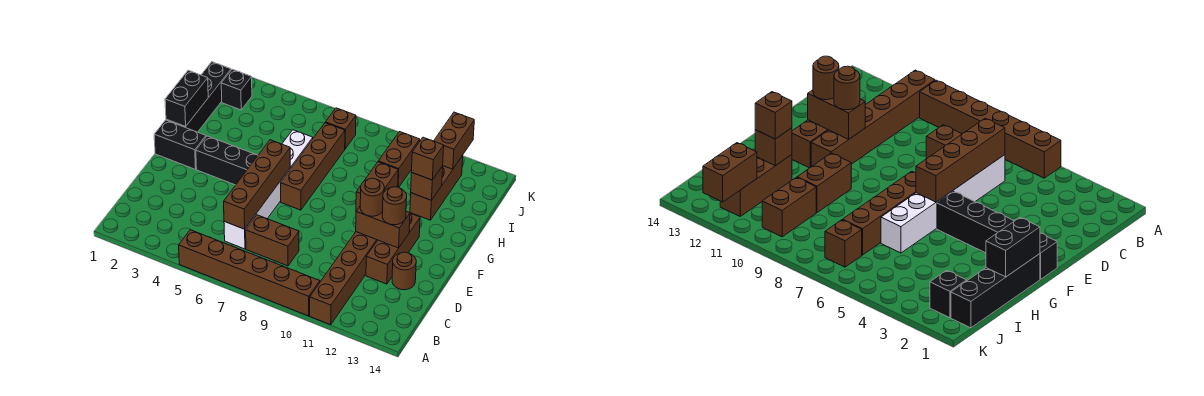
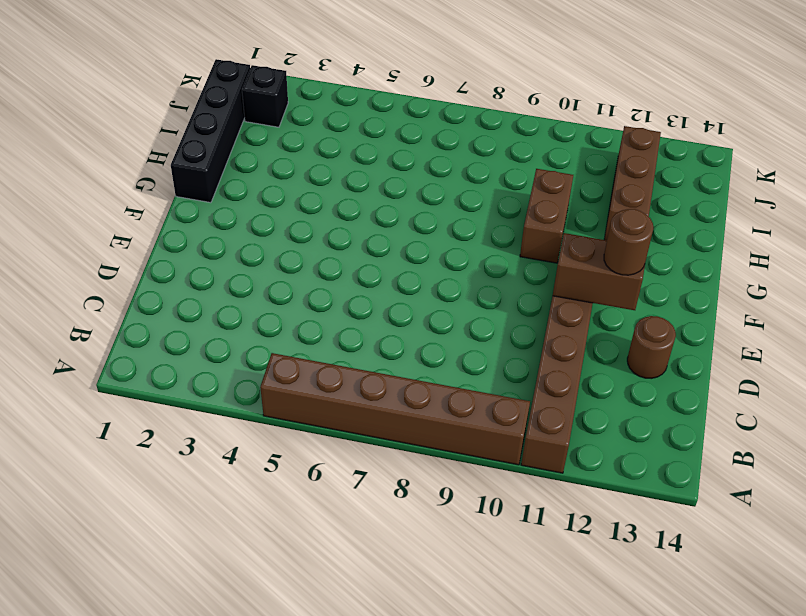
none -> white brick C6:H6 level 1
none -> brown brick C7:C8 level 1
none -> brown brick D12:F12 level 1

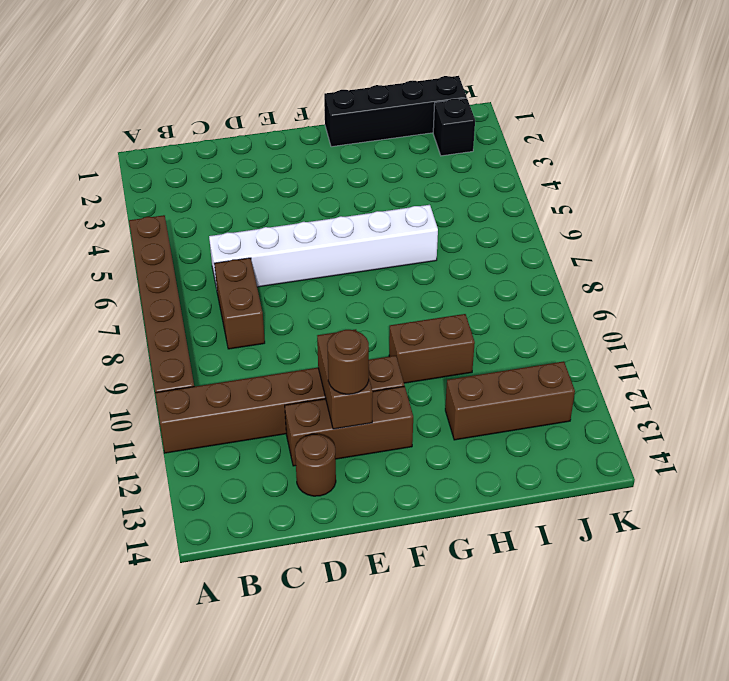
none -> black brick F1:F2 level 1
none -> black brick F3:F5 level 1
none -> brown brick F7:I7 level 1

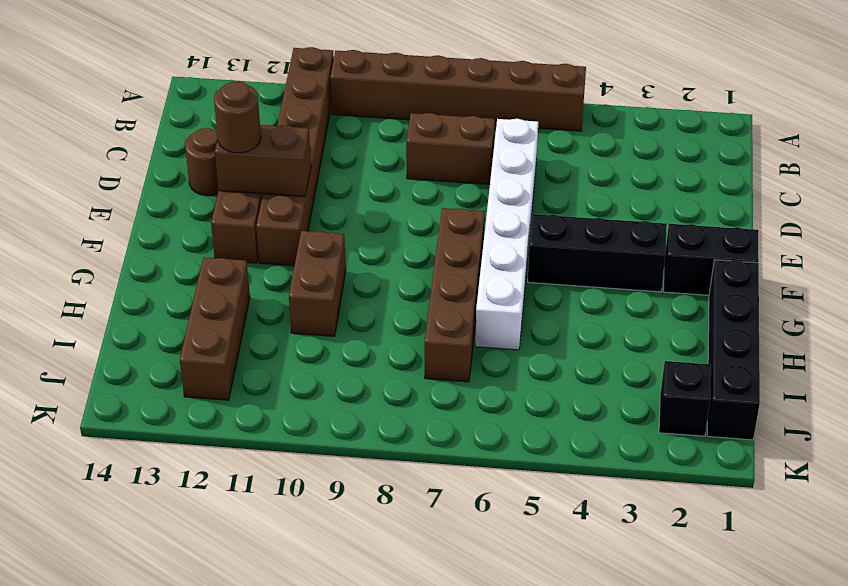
none -> brown brick I10:J10 level 1
none -> brown brick J7 level 1
none -> brown brick C6:F6 level 2

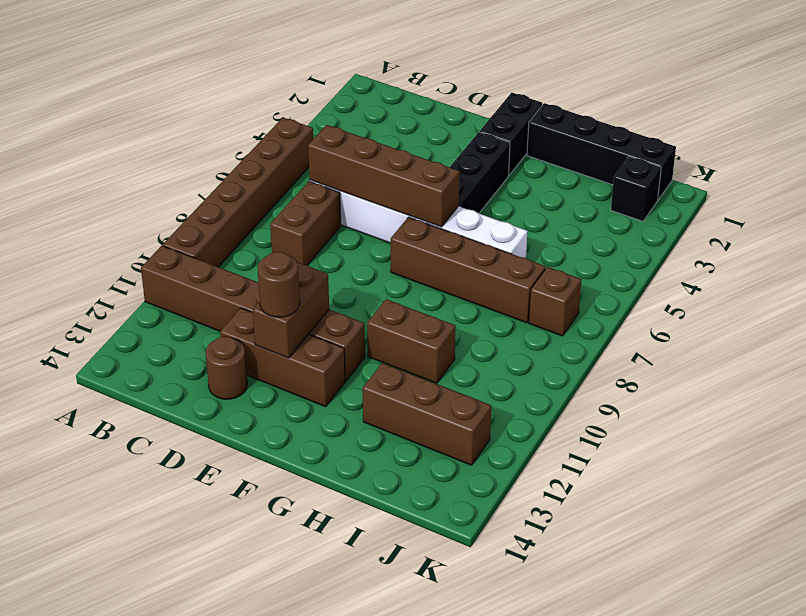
none -> brown brick I10:J10 level 1
none -> black brick G1:H1 level 2
none -> brown brick H12 level 2

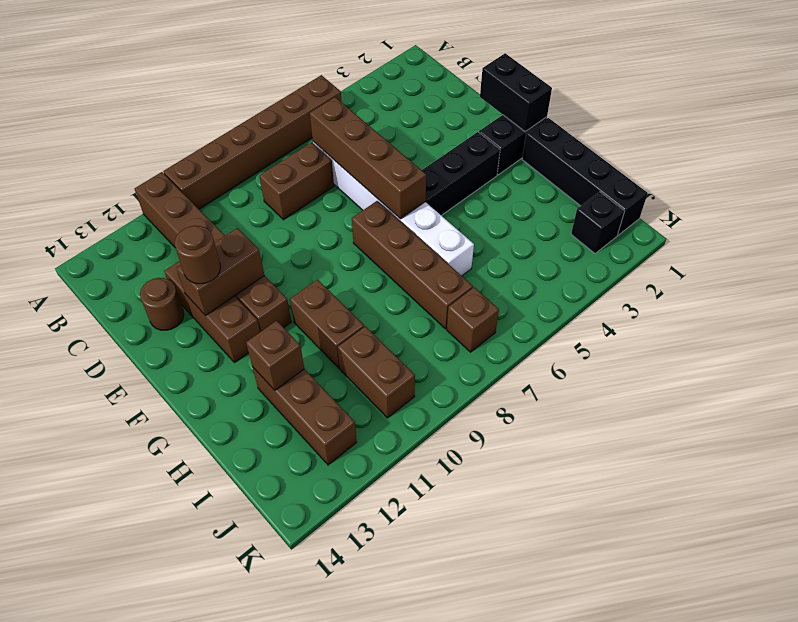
black brick E1:F1 level 2 -> black brick G1:H1 level 2
none -> brown brick J12:K12 level 2
none -> brown round brick E11 level 3
none -> brown brick H12 level 3

